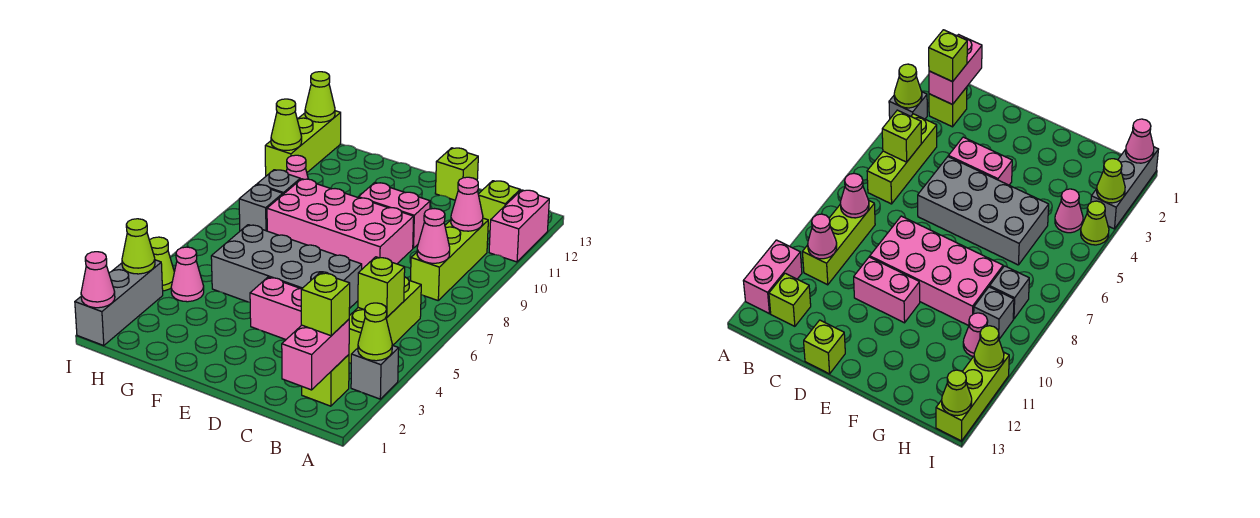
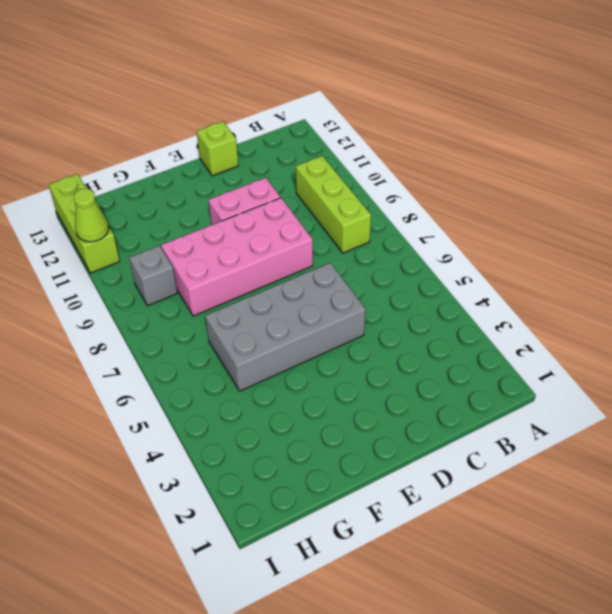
none -> grey brick A3 level 1
none -> pink brick A11:A12 level 1
none -> lime brick B2 level 1

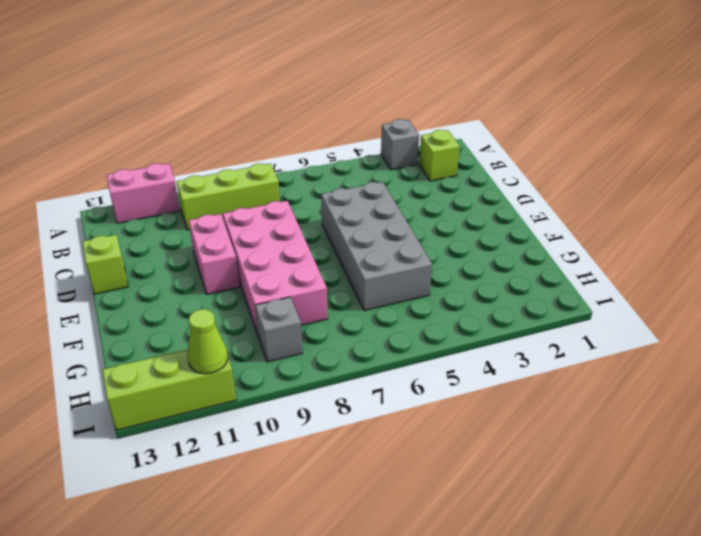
none -> lime brick B4:B6 level 1
none -> lime brick B12 level 1
none -> pink brick D4:E4 level 1

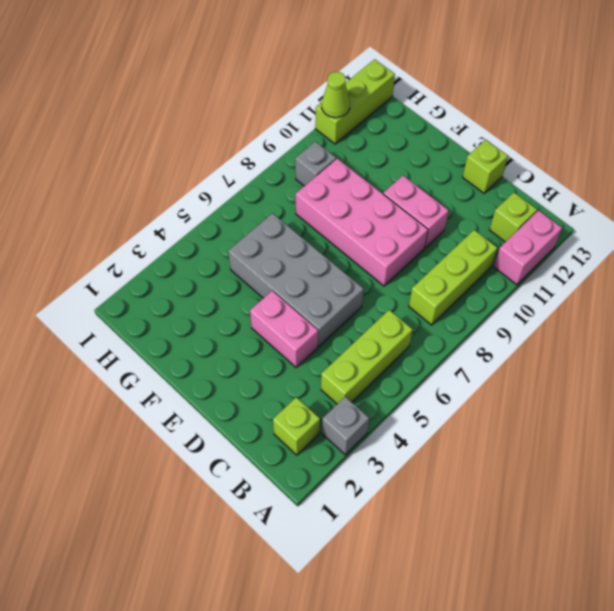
none -> pink cone H4 level 1
none -> grey brick H8 level 1
none -> pink cone H10 level 1

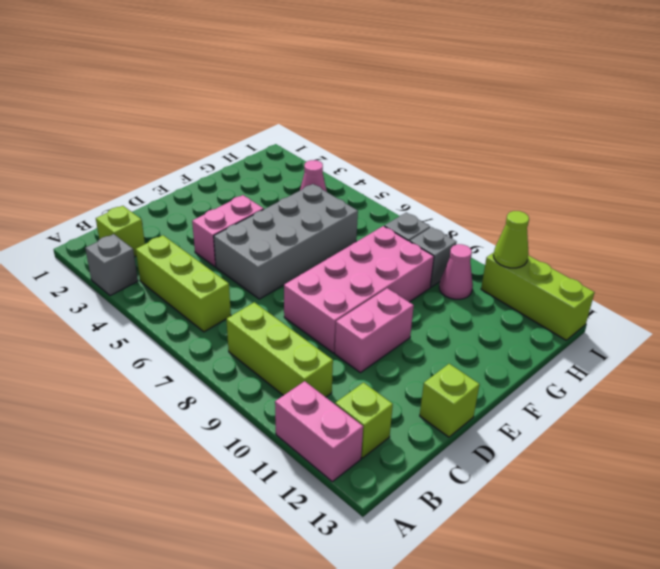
none -> grey brick I1:I3 level 1
none -> lime cone I4 level 1
none -> lime cone A3 level 2

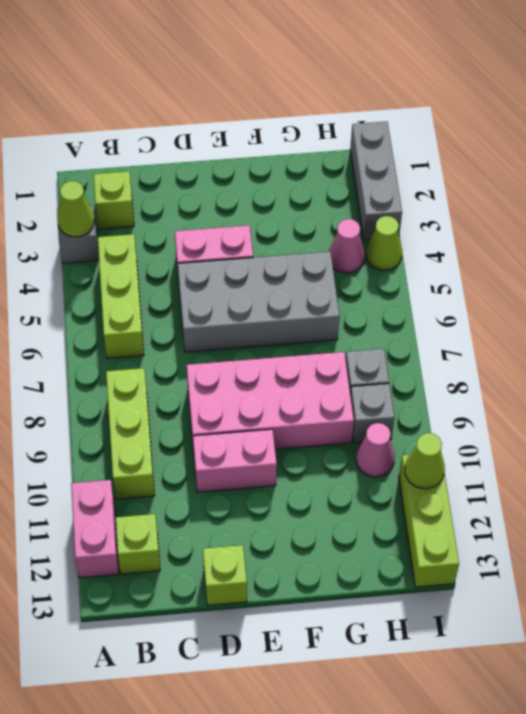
none -> pink brick B1:B2 level 2
none -> lime brick B5 level 2
none -> pink cone B8 level 2

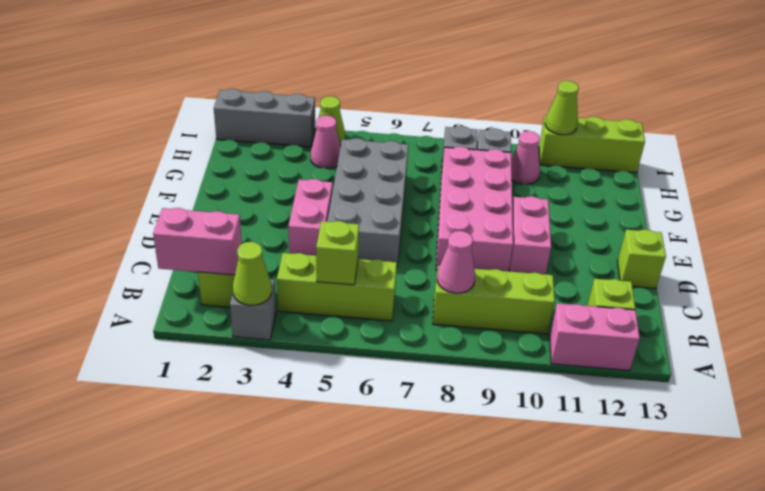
none -> pink cone B10 level 2
none -> pink cone I1 level 2
none -> lime cone I3 level 2

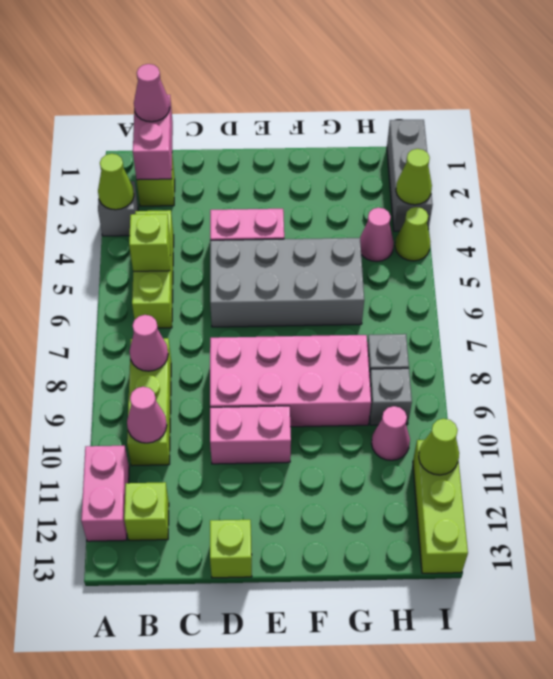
pink cone B1 level 3 -> pink cone I1 level 2
none -> lime cone I13 level 2
none -> lime brick B2 level 3

